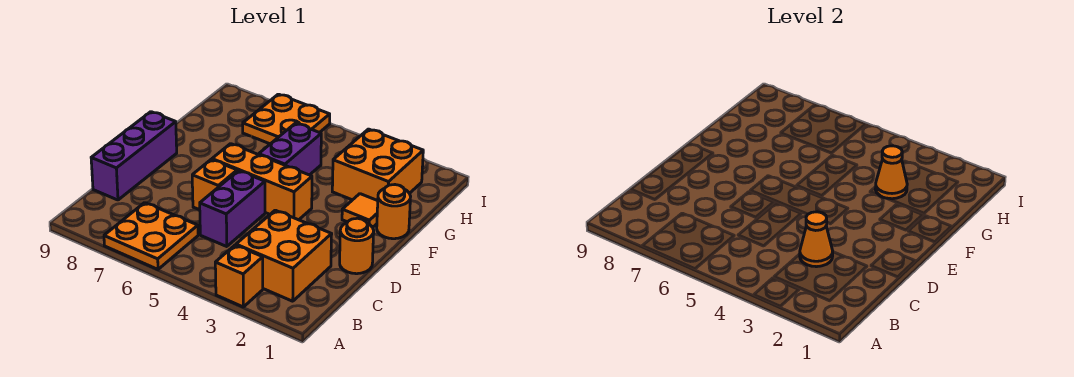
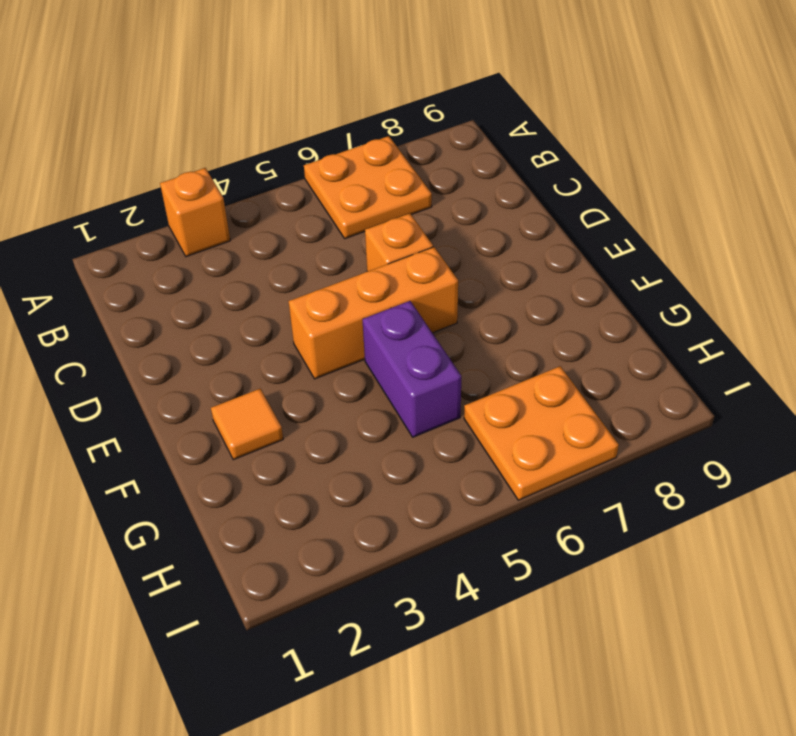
none -> orange brick B2:C3 level 1
none -> purple brick C5:D5 level 1
none -> purple brick C9:E9 level 1

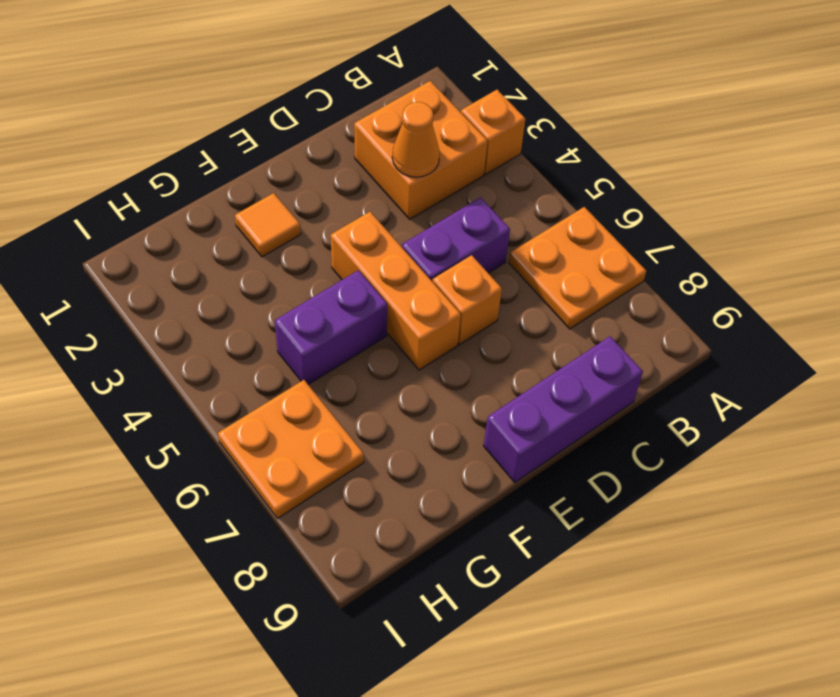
none -> orange round brick D1 level 1
none -> orange round brick F1 level 1
none -> orange brick G2:H3 level 1

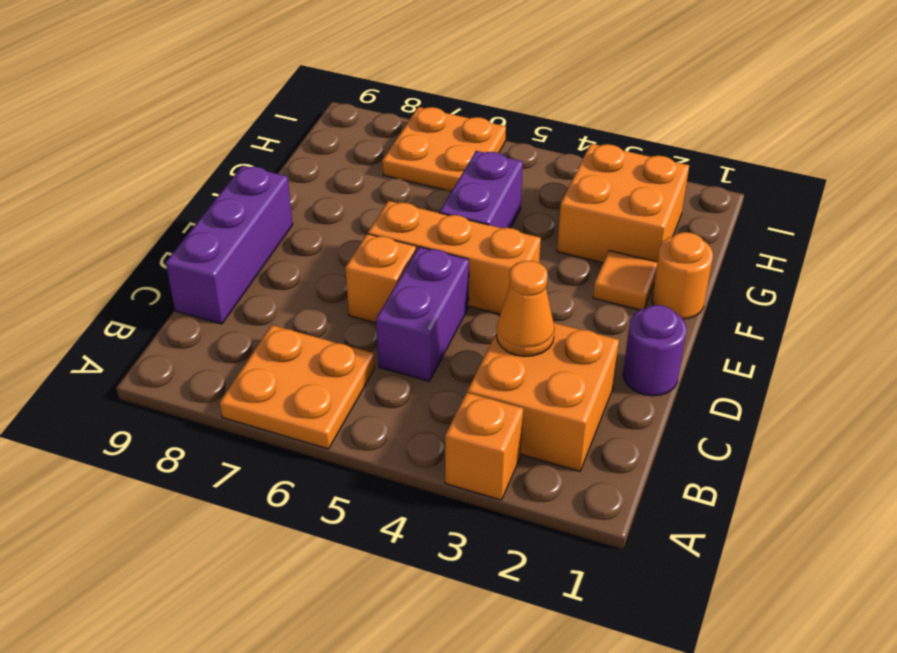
purple round brick D1 level 1 -> orange round brick D1 level 1
none -> orange cone G3 level 2

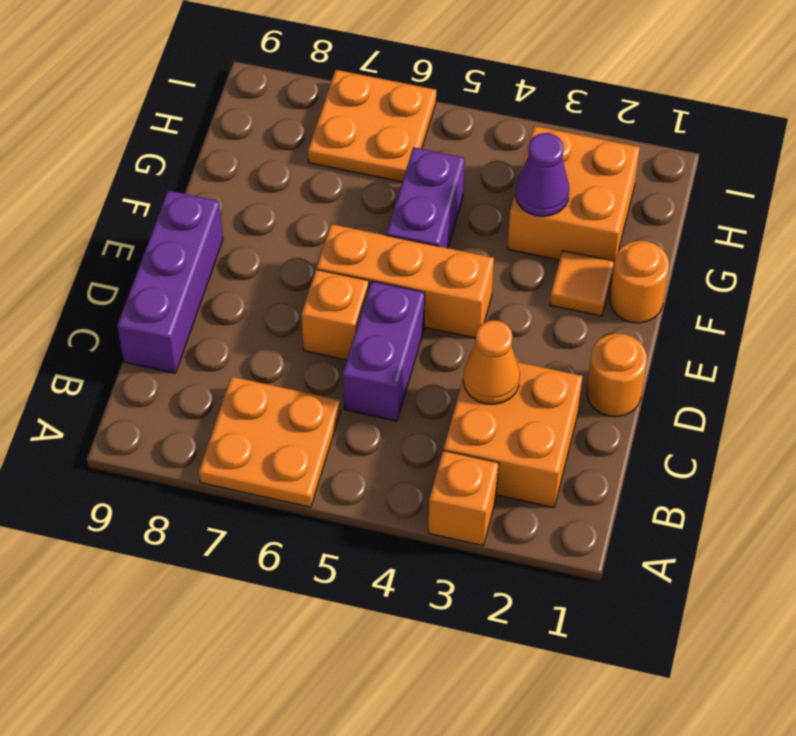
purple cone G3 level 2 -> orange cone G3 level 2

